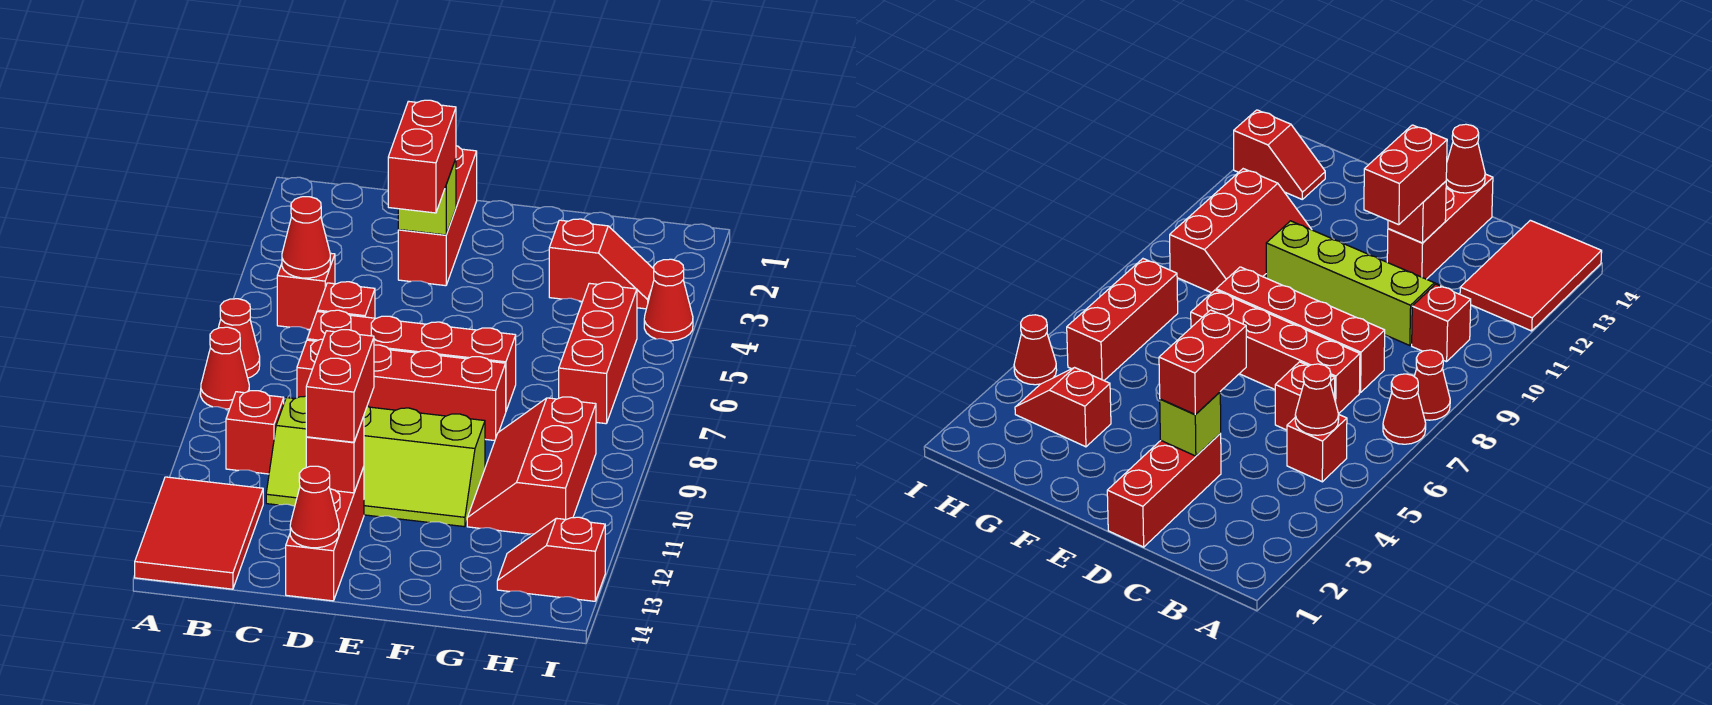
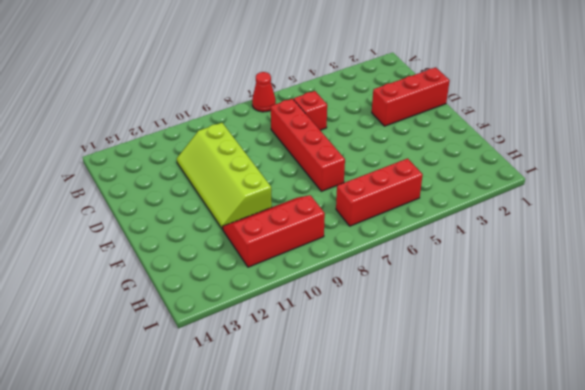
none -> red cone A8 level 1
none -> red tile A12:B14 level 1
none -> red brick B5 level 1

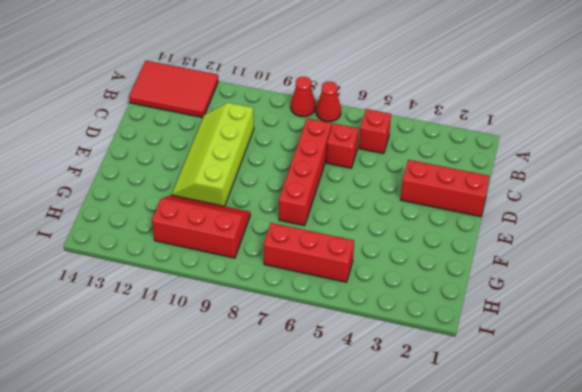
none -> red brick B10 level 1
none -> red brick C8:F8 level 1
none -> red brick D12:D14 level 1

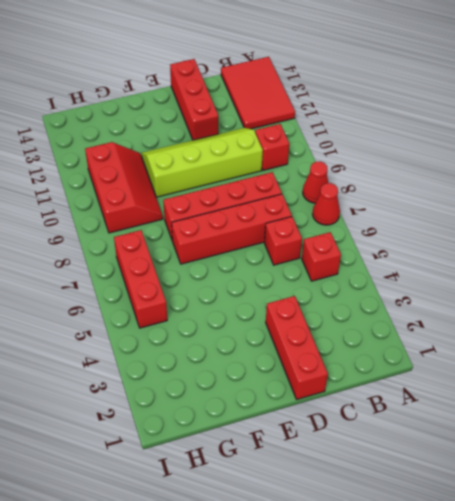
none -> red slope G3:H3 level 1 top G
none -> red slope H13:I13 level 1 top I
none -> red cone I4 level 1

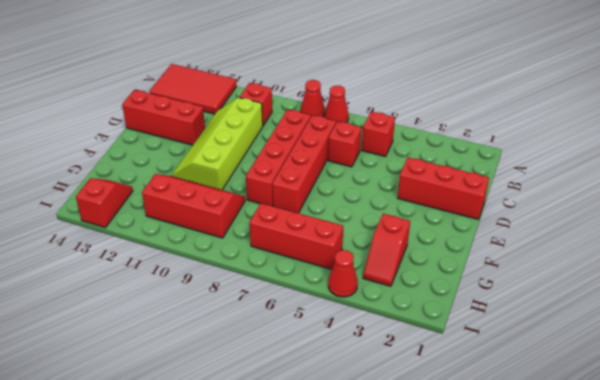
none -> red cone B5 level 2
none -> lime brick D3 level 2
none -> red brick D12 level 2

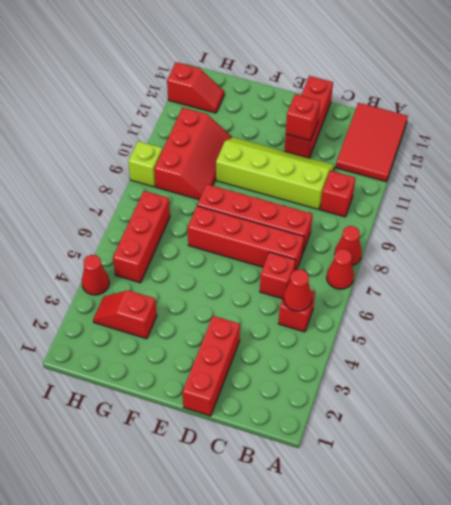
lime brick I9 level 1 -> lime brick D3 level 2
none -> red cone D14 level 2
none -> red brick D3:D4 level 3
none -> red brick D11:D12 level 3

